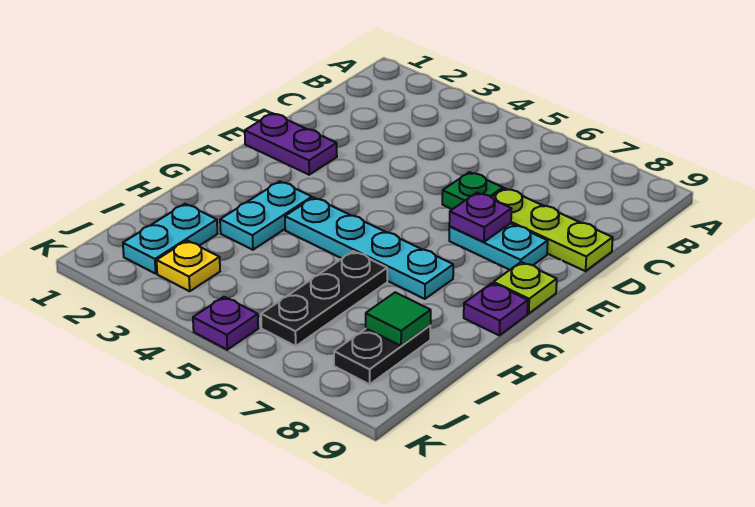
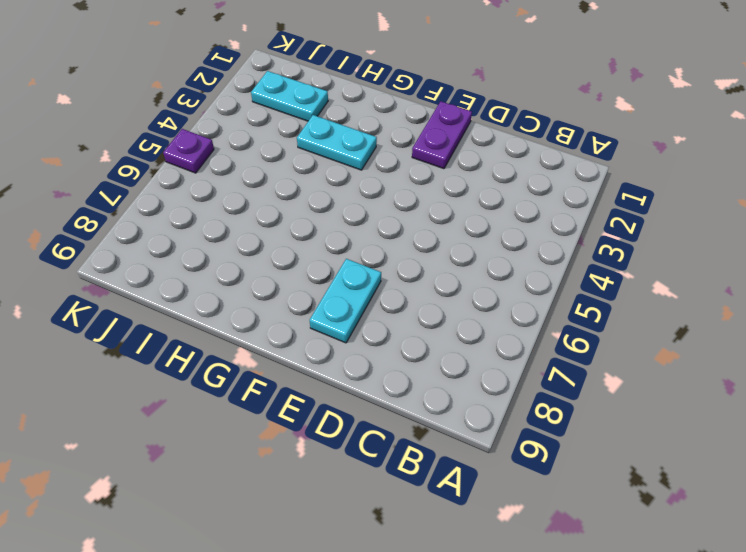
none -> green plate D6 level 1
none -> lime plate D7:D9 level 1
none -> lime plate F9 level 1

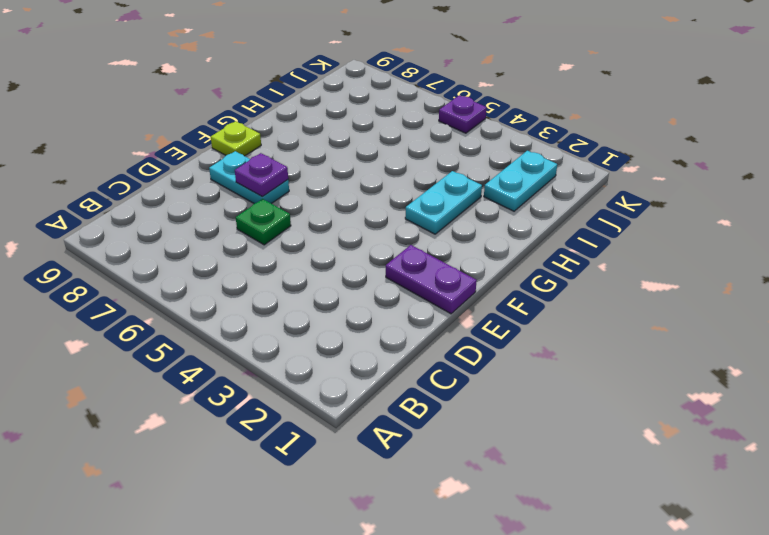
none -> lime plate D7:D9 level 1
none -> cyan plate G4:G7 level 1
none -> purple plate G9 level 1

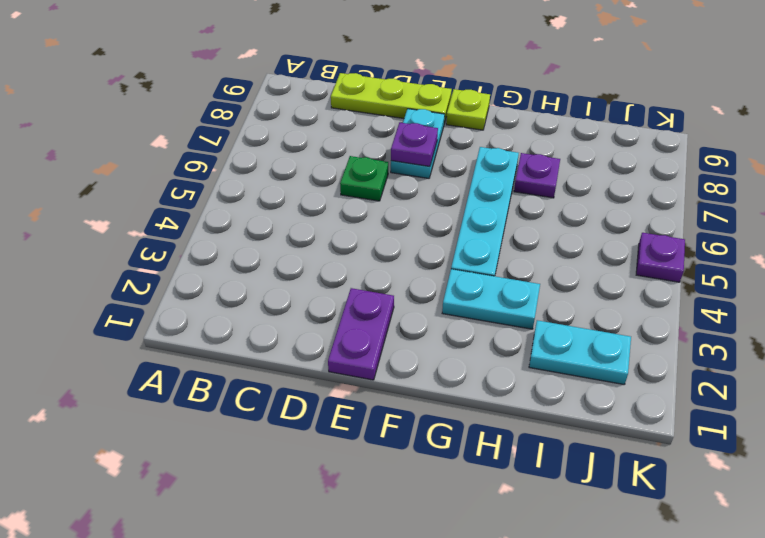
lime plate C9:E9 level 1 -> lime plate D7:D9 level 1
purple plate H7 level 1 -> purple plate G9 level 1
none -> black plate H6:J6 level 1
none -> black plate I8:J8 level 1
none -> yellow plate J3 level 1

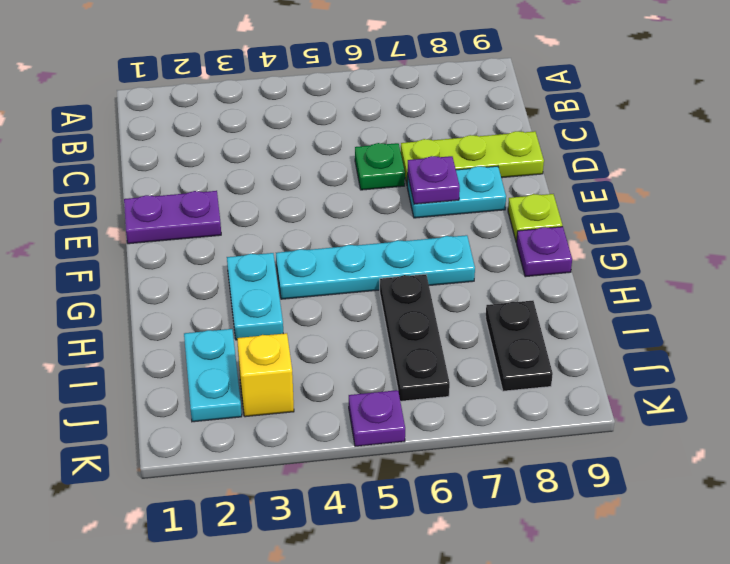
yellow brick J3 level 1 -> yellow plate J3 level 1
none -> green tile I8 level 2

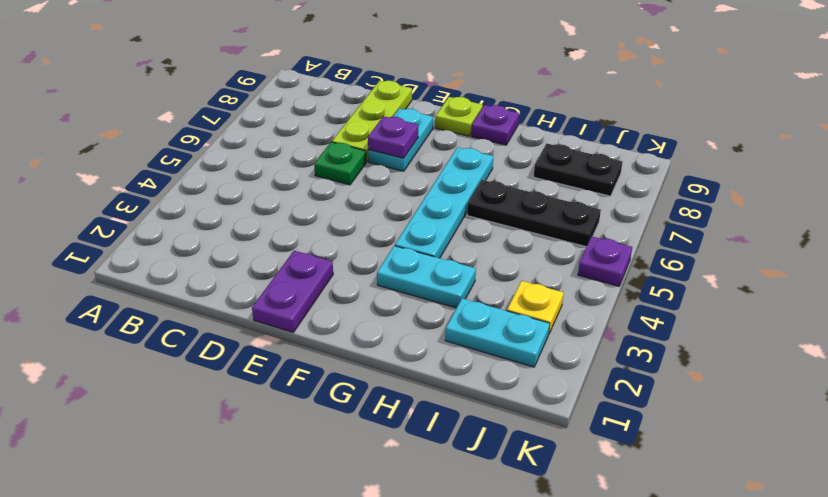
none -> green tile I8 level 2

